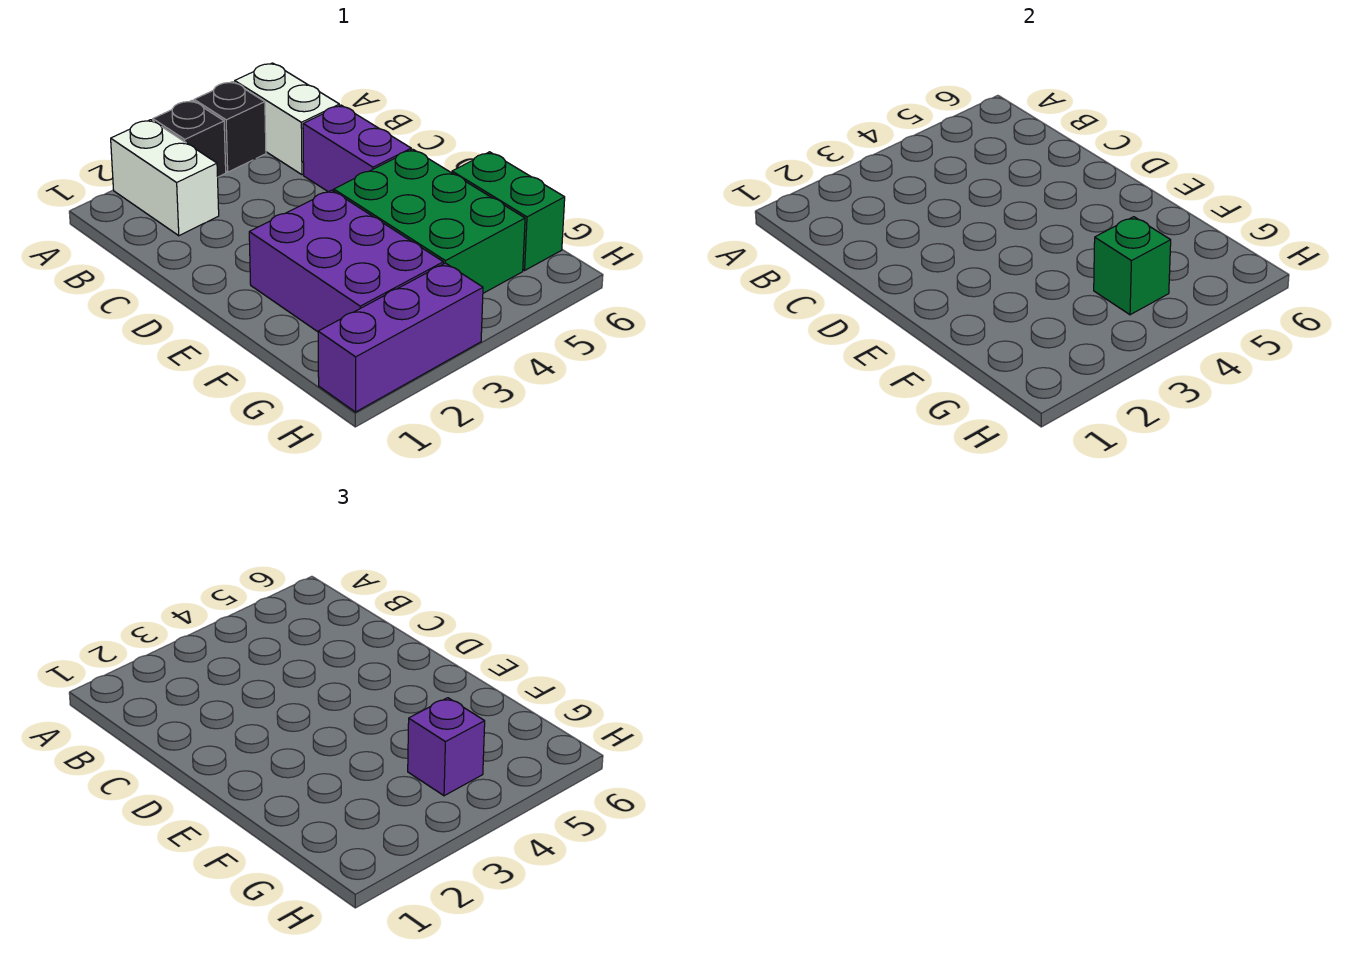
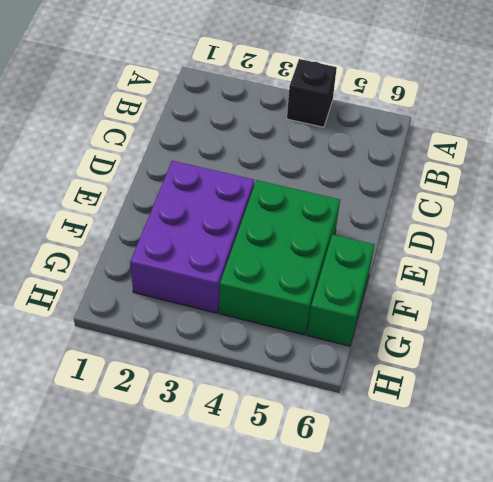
none -> white brick A2:B2 level 1
none -> black brick A3 level 1

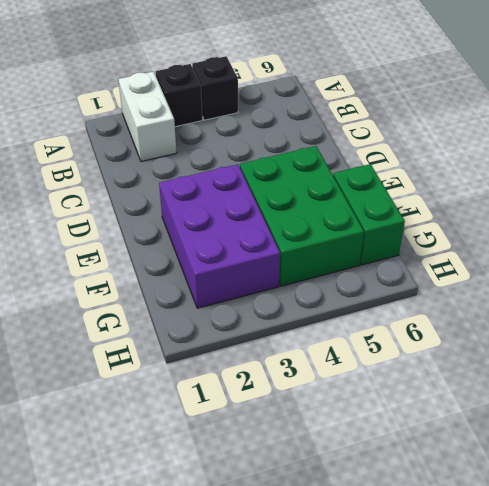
none -> white brick A5:B5 level 1
none -> purple brick C5:D5 level 1

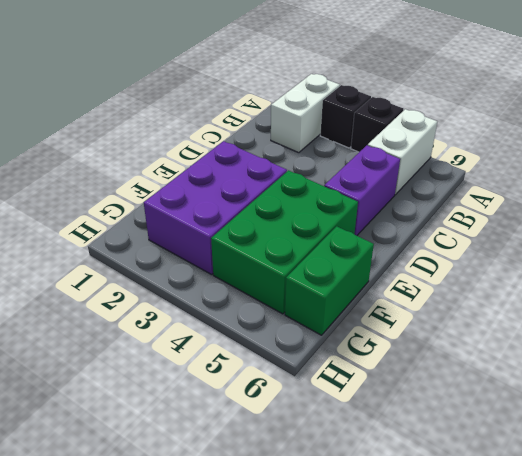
none -> purple brick H1:H3 level 1
none -> green brick G4 level 2

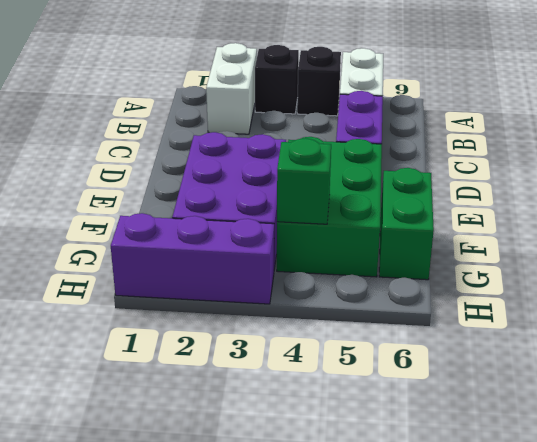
none -> purple brick G4 level 3

